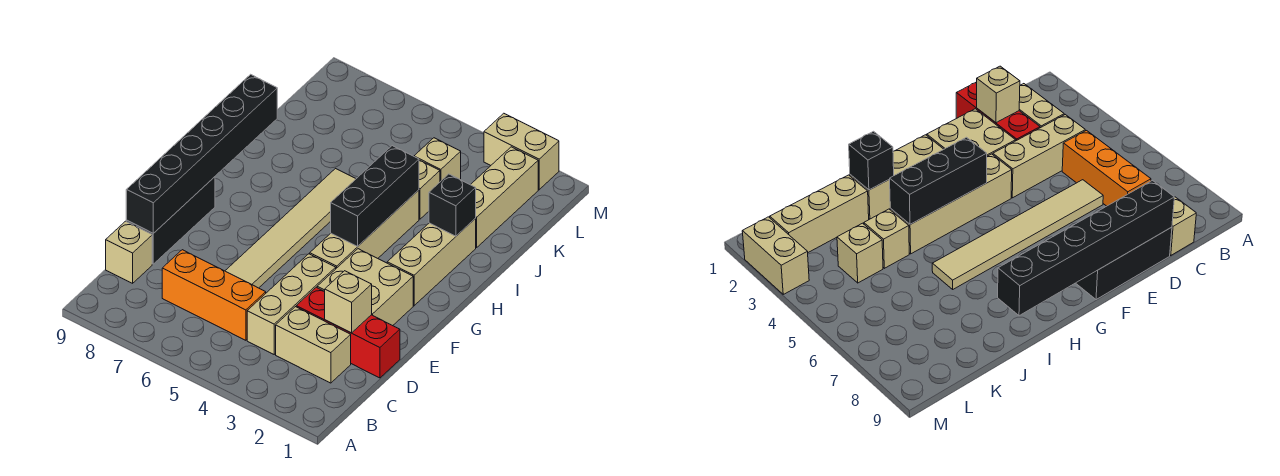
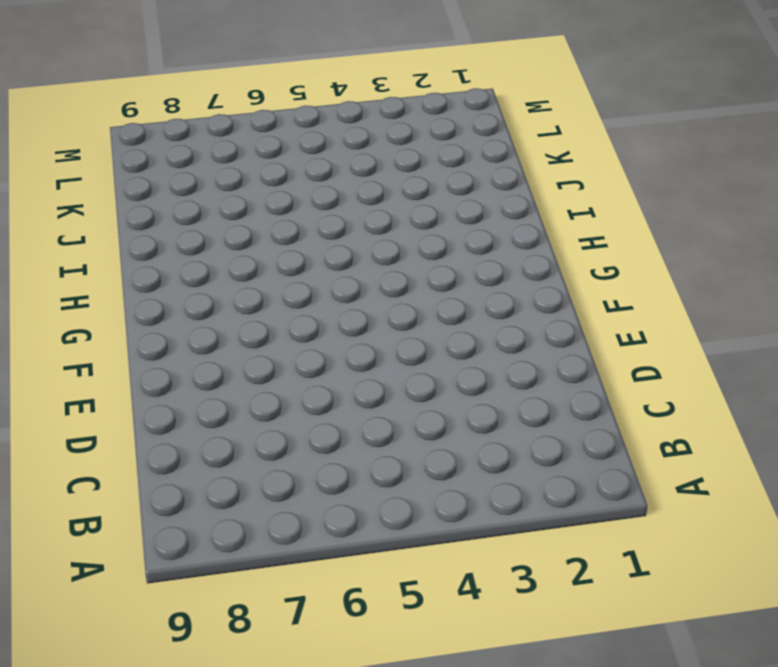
none -> tan brick C2:C3 level 1
none -> tan brick C4:E4 level 1
none -> orange brick C5:C7 level 1

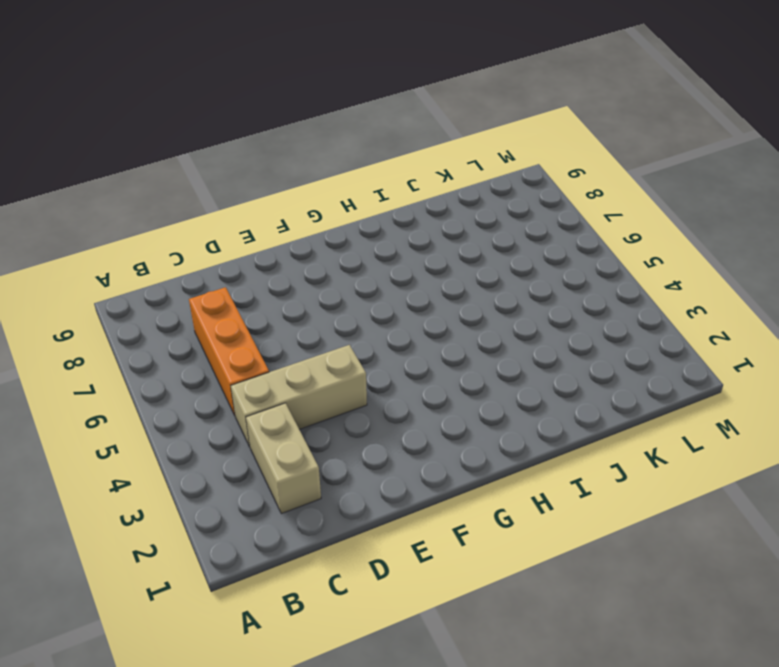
none -> tan brick C9 level 1
none -> red brick D1:D3 level 1
none -> tan tile D6:I6 level 1

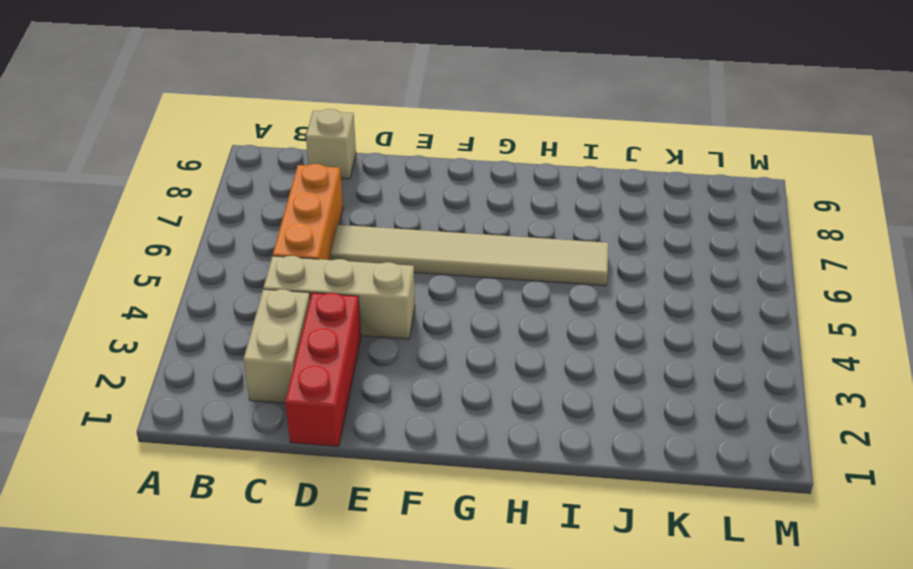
none -> black brick D9:F9 level 1
none -> tan brick E2:F3 level 1
none -> tan brick F4:I4 level 1

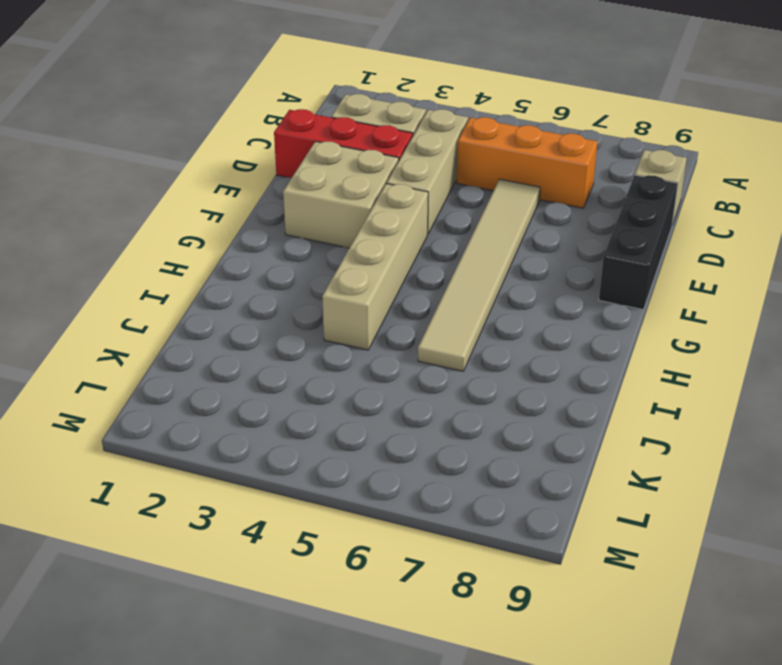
none -> tan brick G2:I2 level 1
none -> tan brick J2:L2 level 1
none -> tan brick J4 level 1

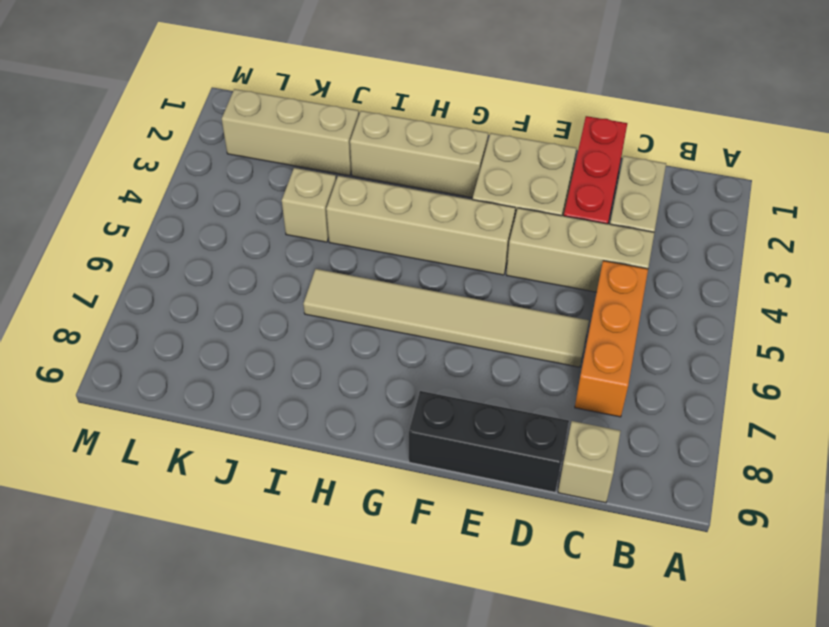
none -> tan brick K4 level 1
none -> tan brick M2:M3 level 1
none -> tan brick D2 level 2

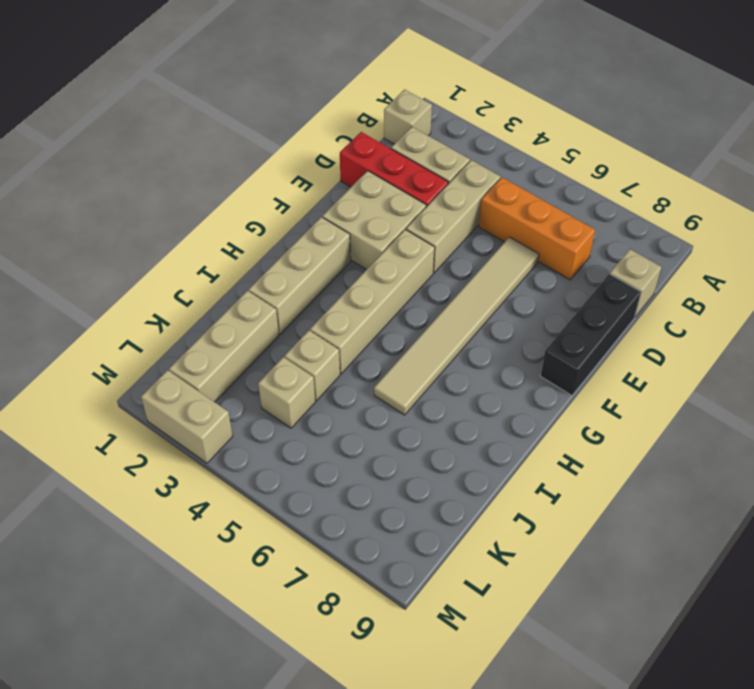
tan brick B1 level 1 -> tan brick D2 level 2
none -> black brick D9:I9 level 2
none -> black brick G4:I4 level 2
none -> black brick I2 level 2

